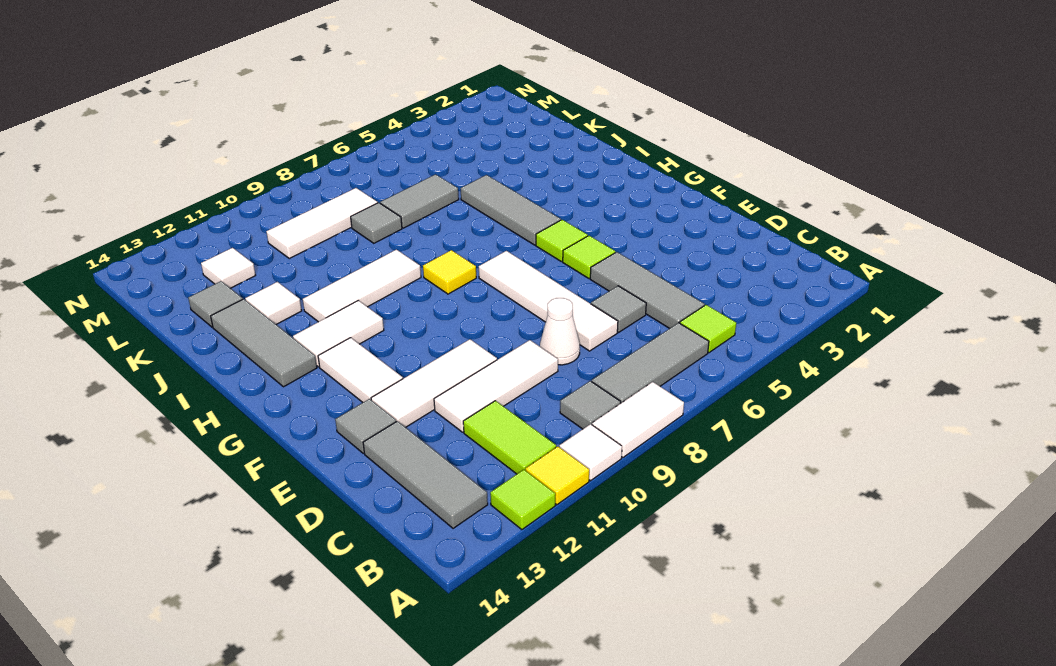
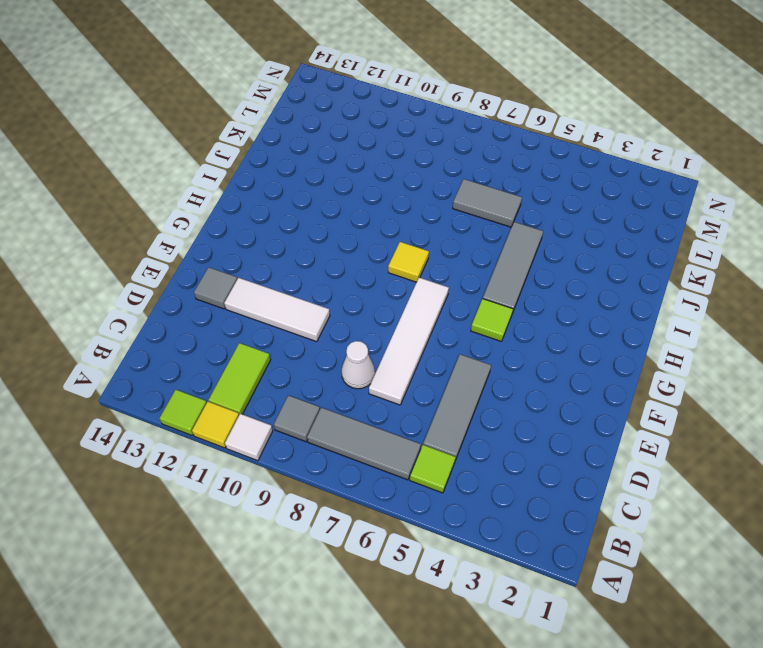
none -> white tile A8:A9 level 1
none -> grey tile B13:D13 level 1
none -> grey tile D6 level 1
none -> white tile D9:D11 level 1

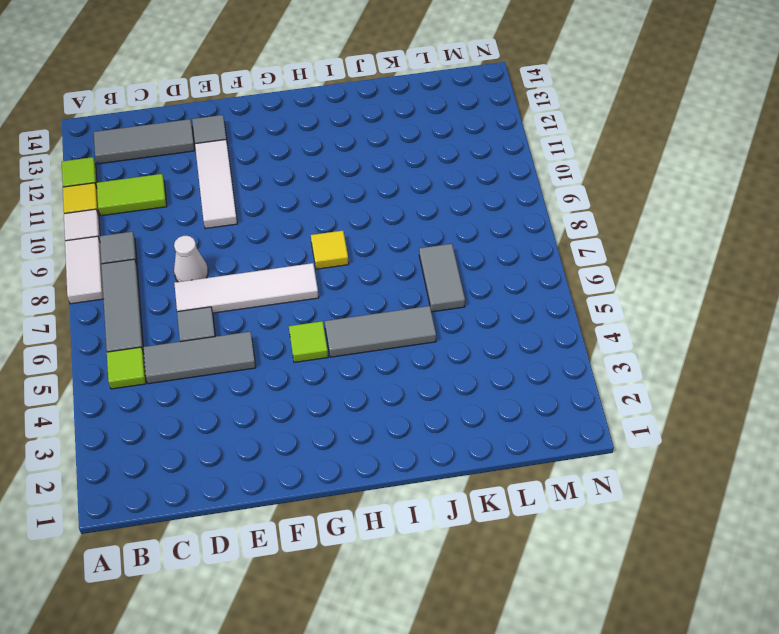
none -> white tile D9:D11 level 1
none -> lime tile F5 level 1
none -> white tile F12:G12 level 1
none -> white tile H11:H12 level 1

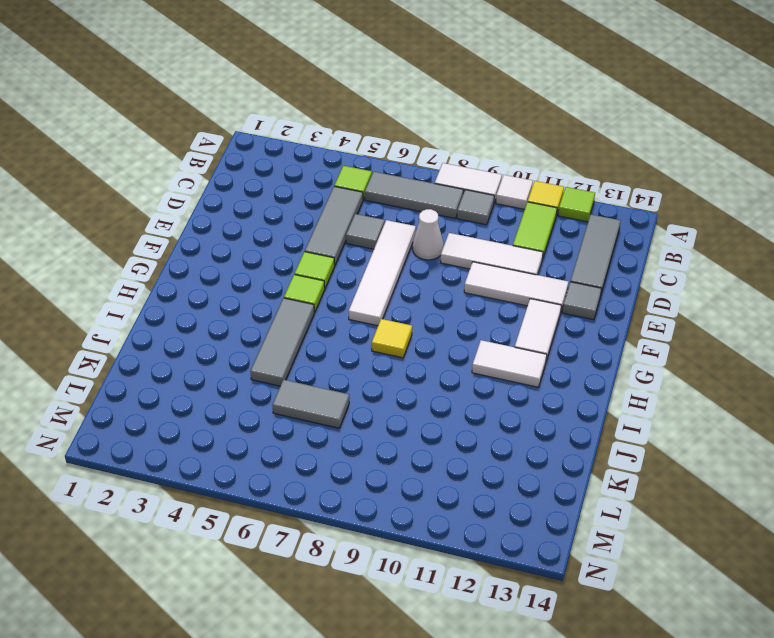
none -> grey tile H13:J13 level 1
none -> white tile I9:I11 level 1
none -> white tile J12 level 1
none -> grey tile K8 level 1

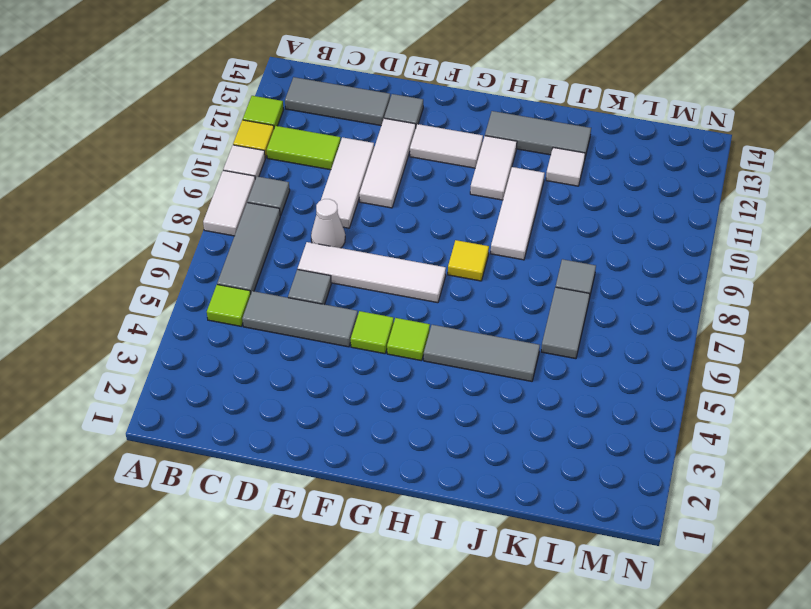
none -> grey tile K13 level 1
none -> white tile L8:L10 level 1
none -> white tile L12 level 1

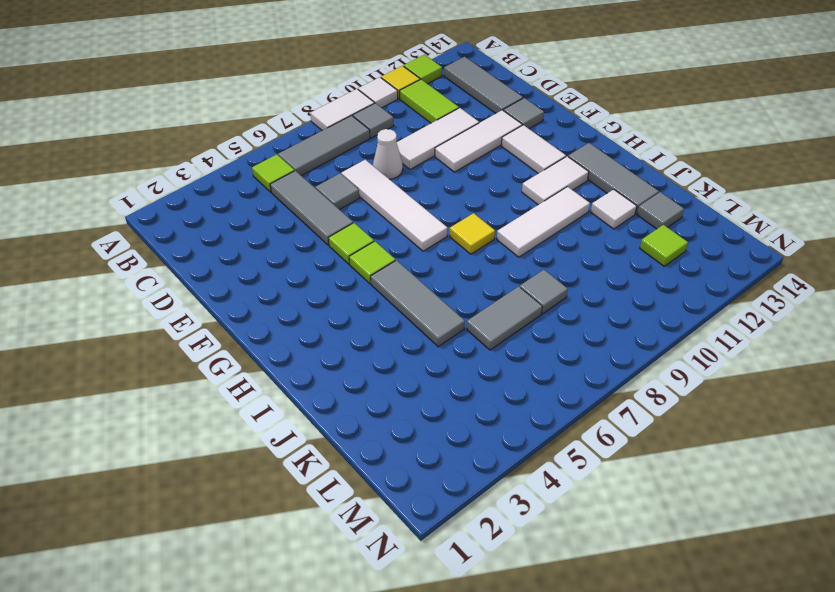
lime tile L12 level 1 -> white tile L12 level 1
none -> white tile L8:L10 level 1

